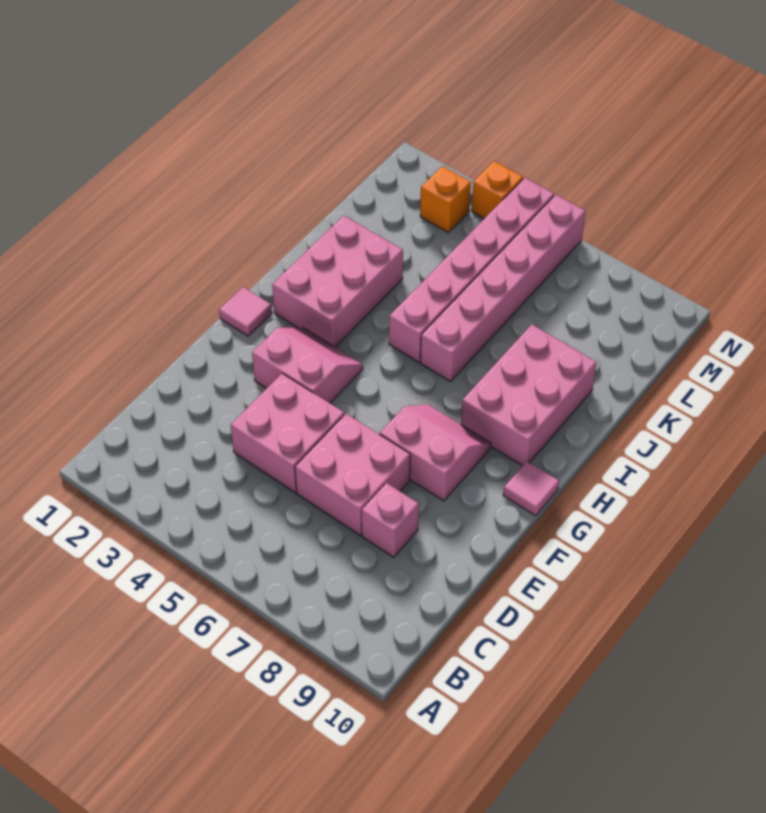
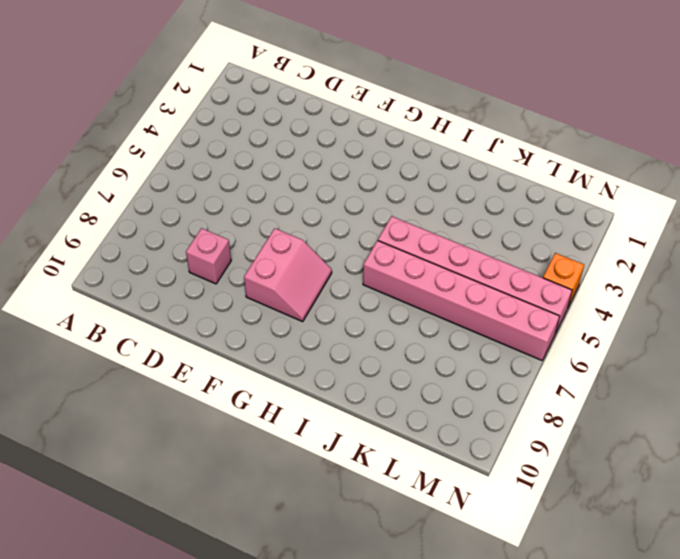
none -> pink brick D4:E5 level 1
none -> pink brick D6:E7 level 1
none -> pink slope F3:G4 level 1 top F

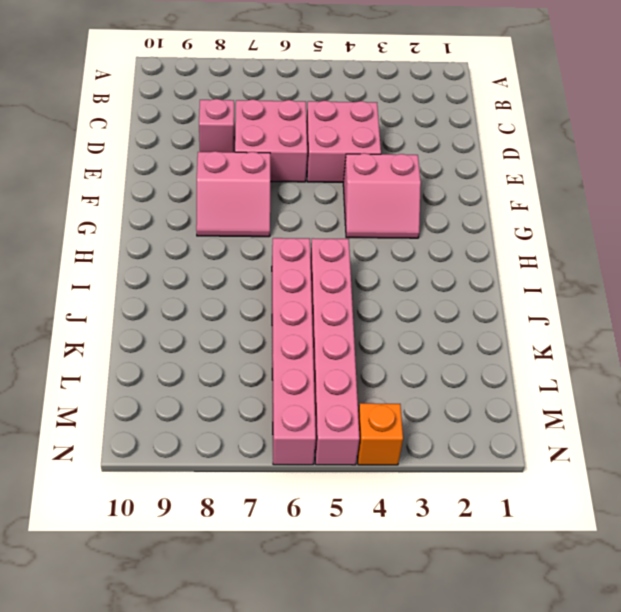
none -> pink tile G1 level 1
none -> pink tile G10 level 1
none -> pink brick H2:J3 level 1

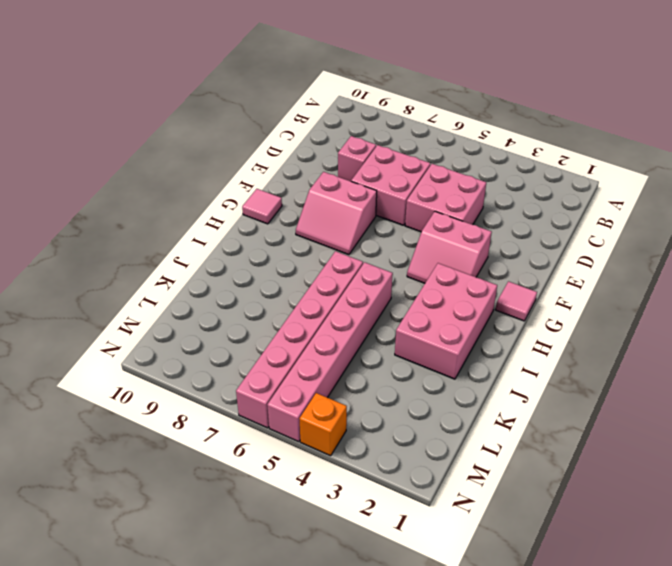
none -> pink brick H8:J9 level 1
none -> orange brick M3 level 1

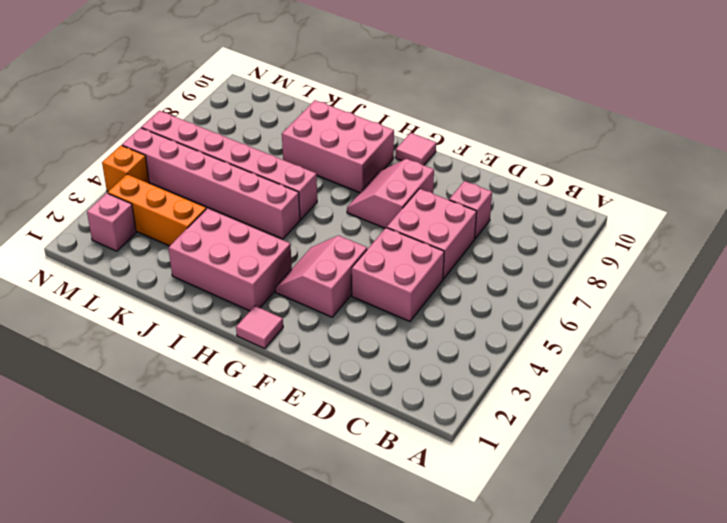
orange brick K3:M3 level 1 -> orange brick M3 level 1
pink brick M2 level 1 -> none

